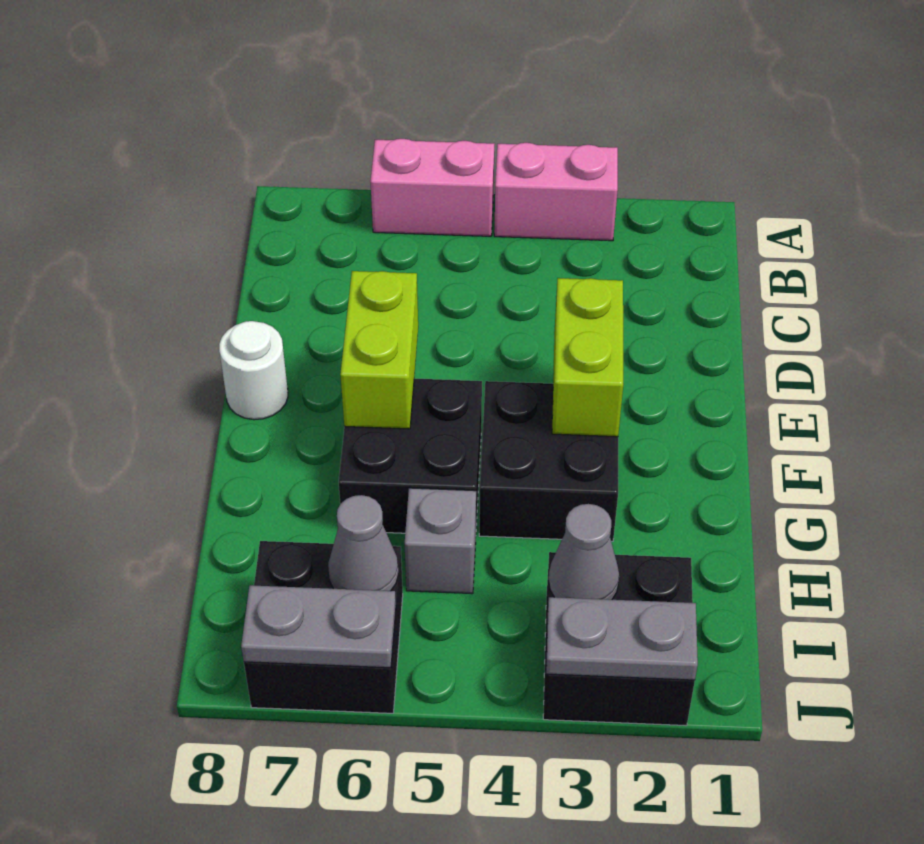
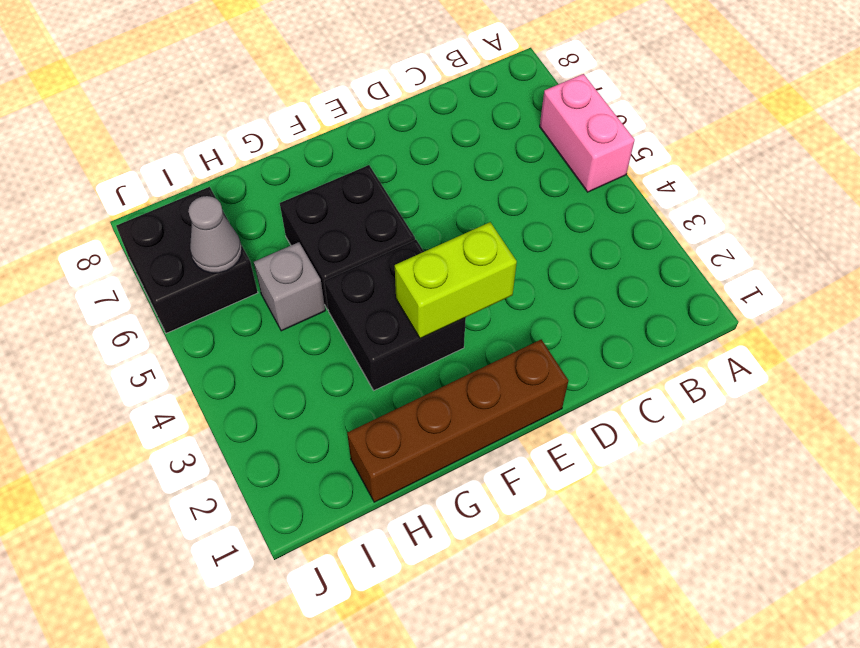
brown brick E1:H1 level 1 -> none
none -> pink brick A3:A4 level 1
none -> white round brick E8 level 1
none -> black brick I2:J3 level 1

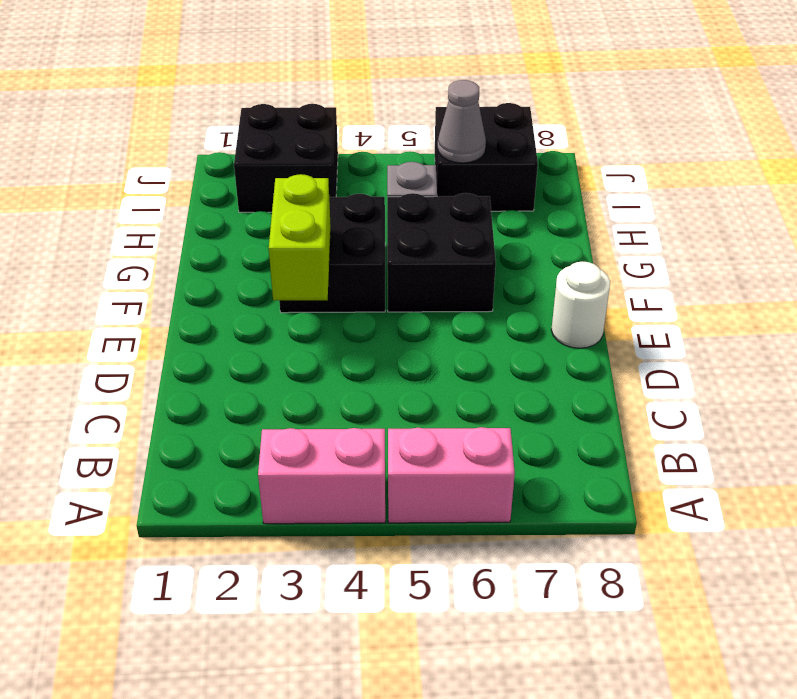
none -> lime brick E6:F6 level 2
none -> grey cone I3 level 2
none -> grey plate J2:J3 level 2

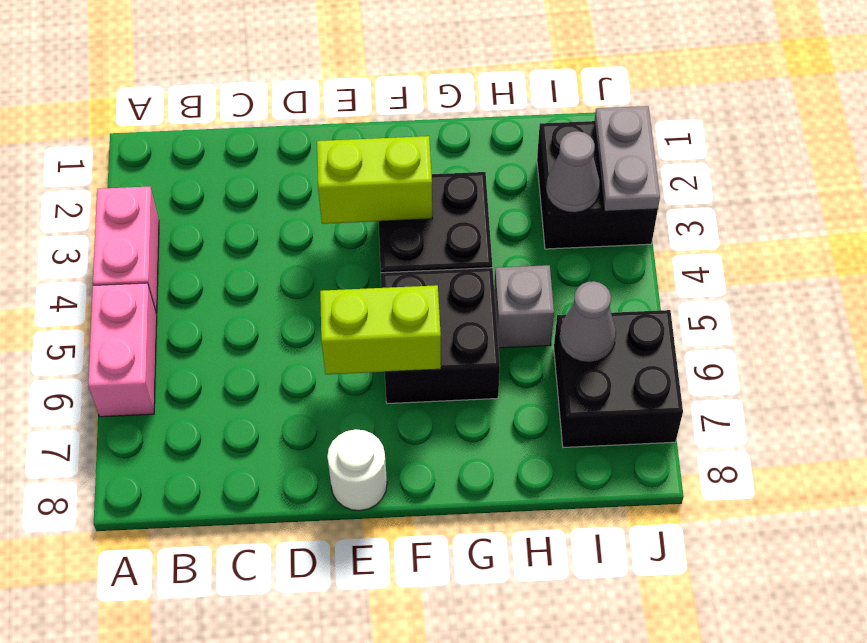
none -> grey plate J6:J7 level 2

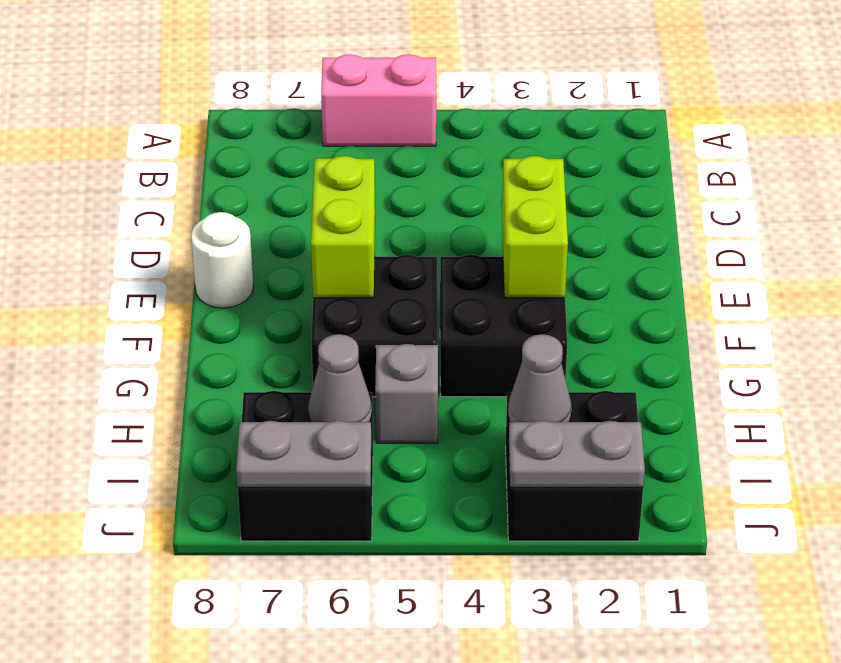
none -> pink brick A3:A4 level 1

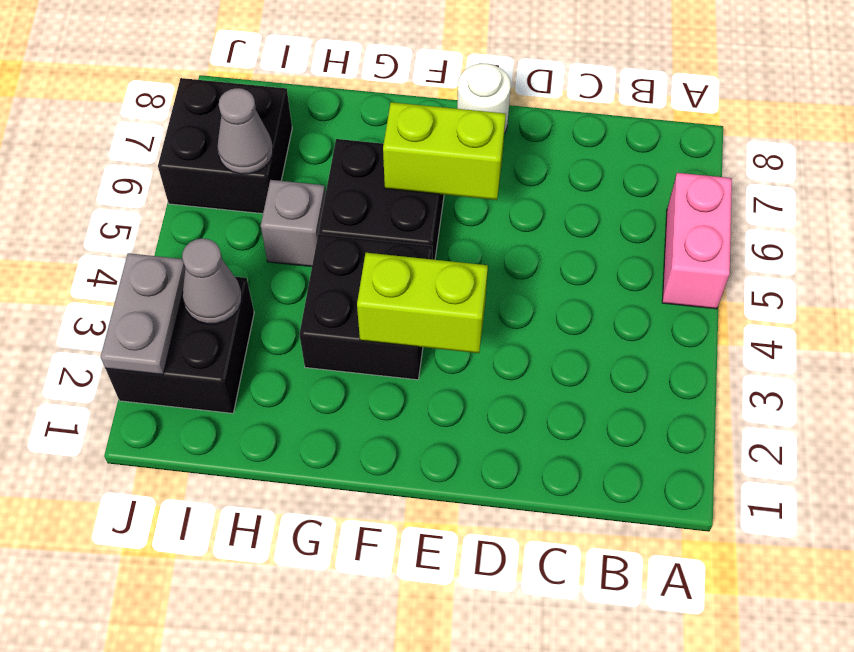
none -> pink brick A3:A4 level 1
none -> grey plate J6:J7 level 2

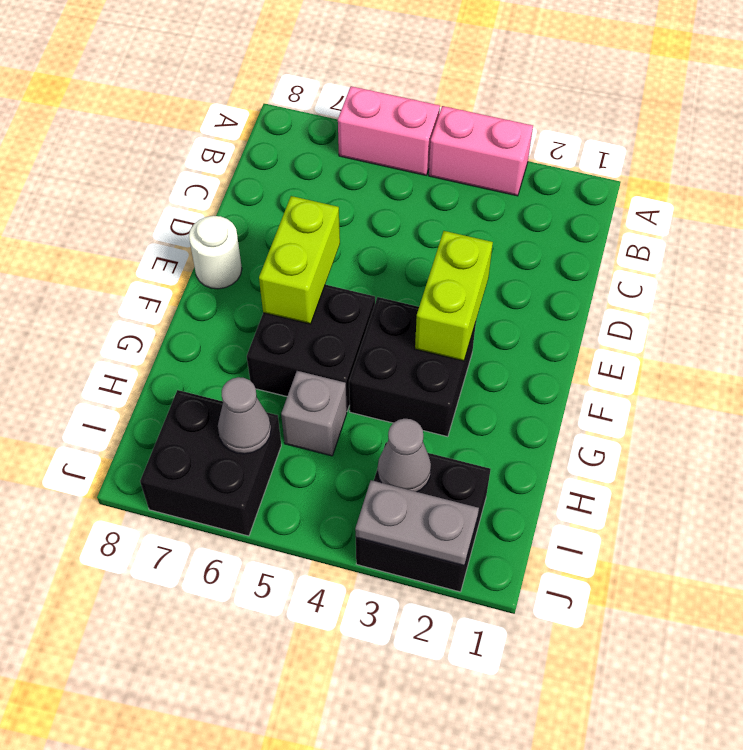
none -> grey plate J6:J7 level 2

